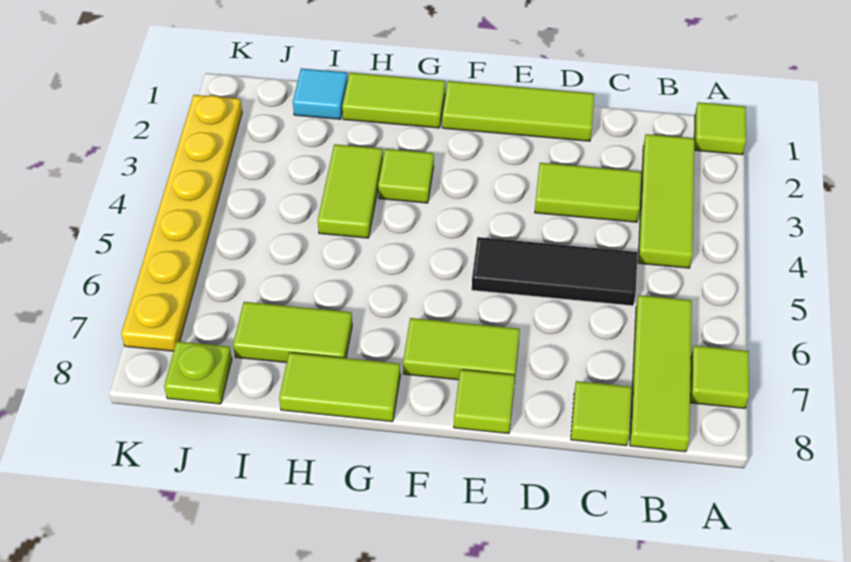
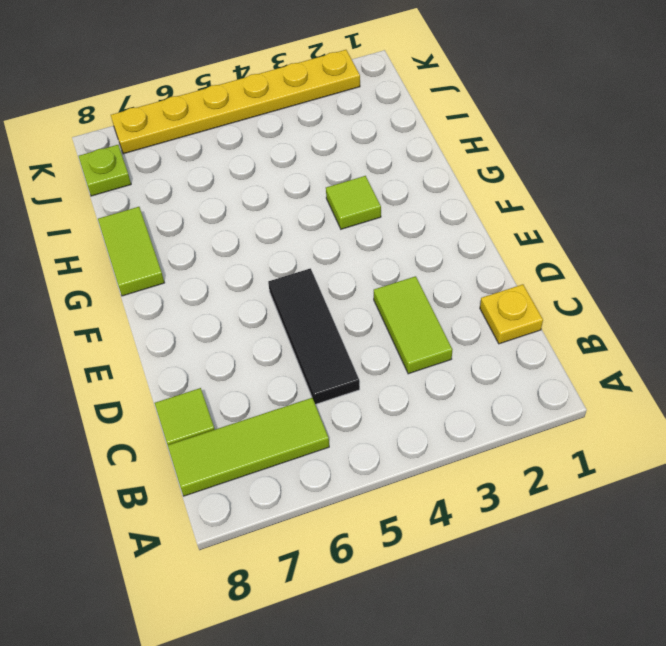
yellow plate C1 level 1 -> none
none -> lime tile A1 level 1
none -> lime tile A7 level 1
none -> lime tile B2:B4 level 1

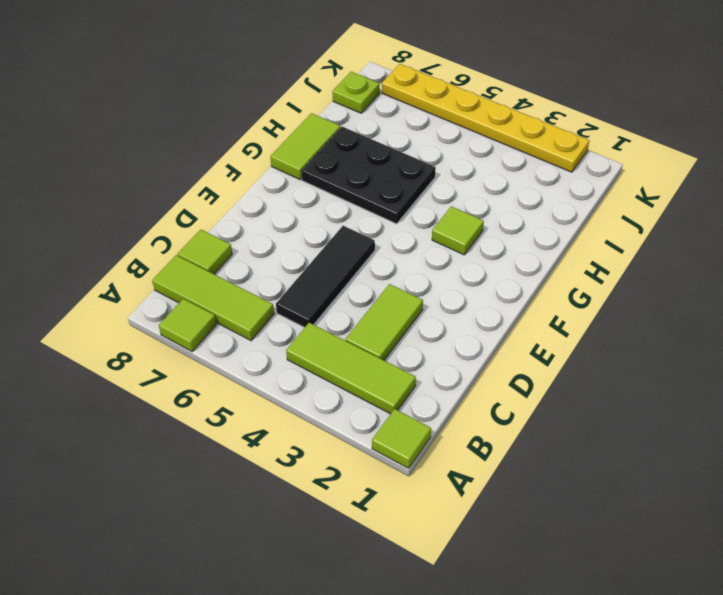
black plate G5:H7 level 1 -> lime tile H7:I7 level 1
none -> lime tile D1:F1 level 1
none -> lime tile E7:F7 level 1
none -> lime tile E8 level 1

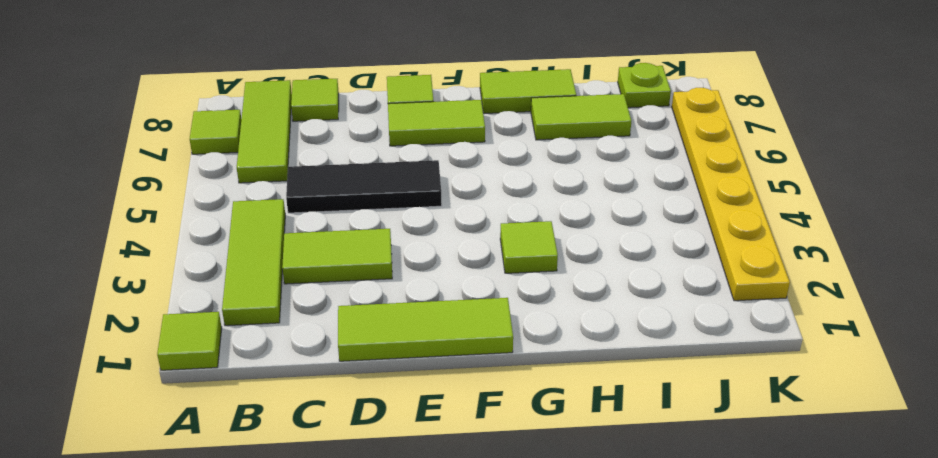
none -> lime tile G1:H1 level 1
none -> lime tile H3:H4 level 1
none -> cyan tile I1 level 1

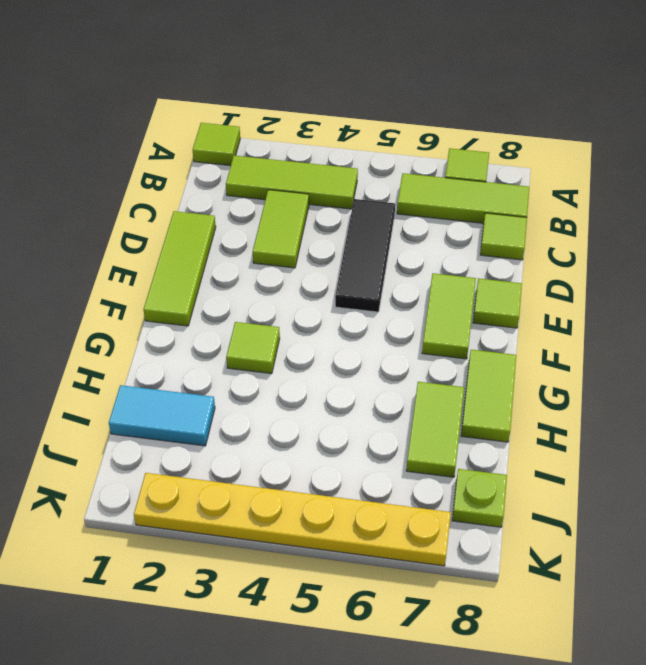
cyan tile I1:I2 level 1 -> cyan tile I1 level 1
none -> lime tile G1:H1 level 1
none -> lime tile H3:H4 level 1

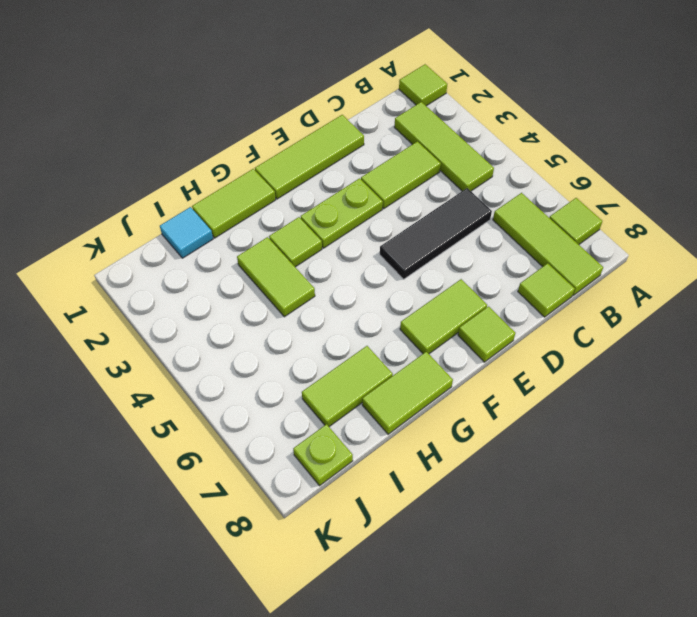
lime plate E3:F3 level 1 -> none
none -> yellow plate K2:K7 level 1

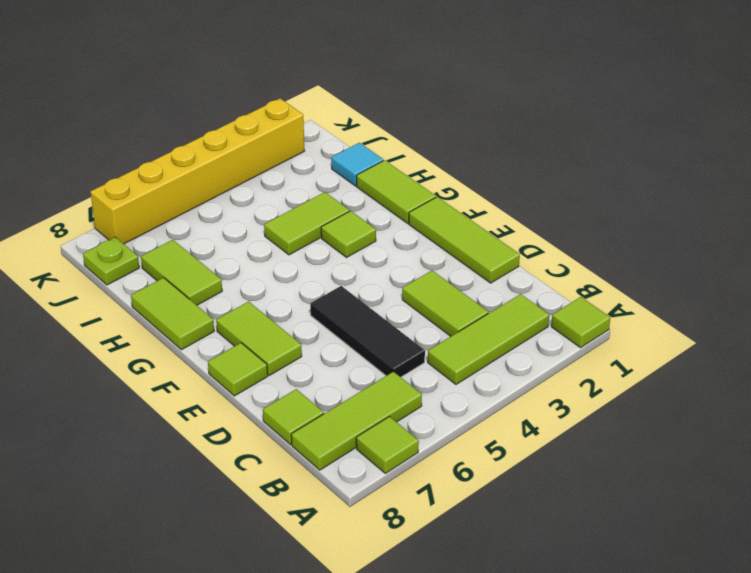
yellow brick K2:K7 level 1 -> yellow plate K2:K7 level 1

